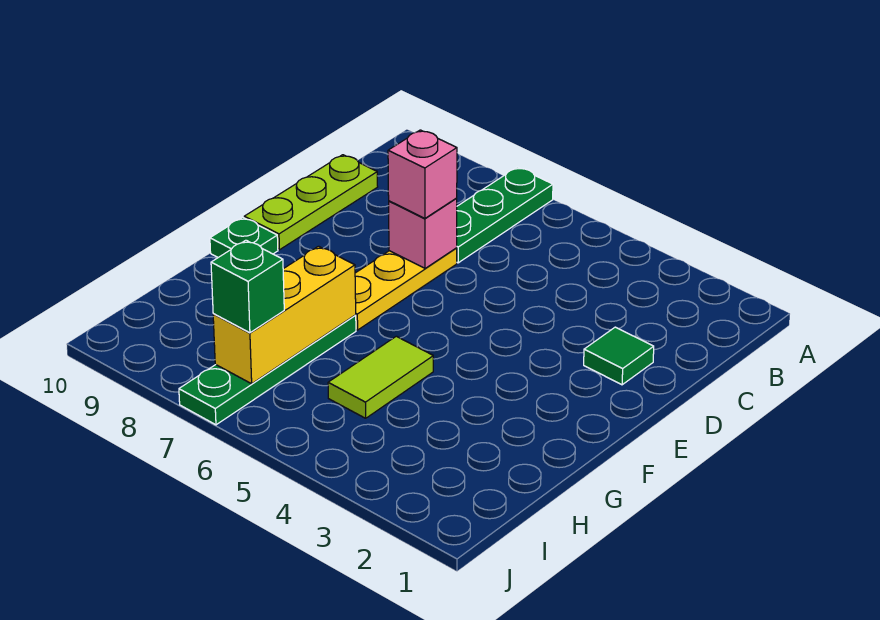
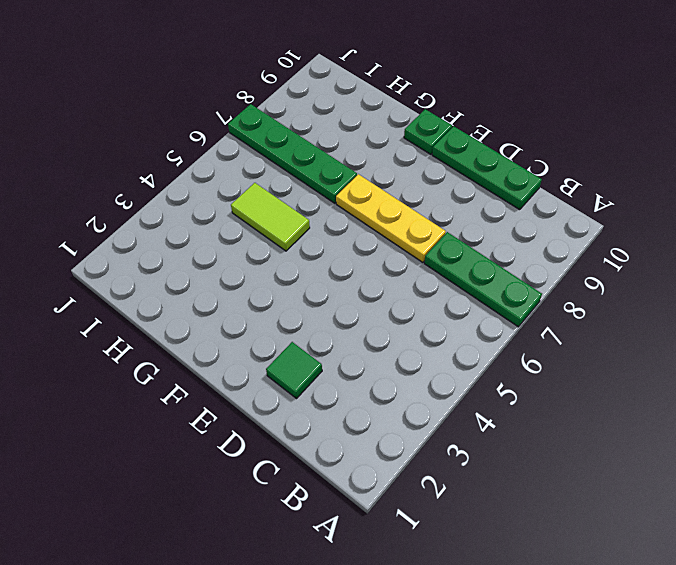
green plate C10:E10 level 1 -> lime plate C10:E10 level 1
none -> pink brick D7 level 2
none -> yellow brick G7:I7 level 2

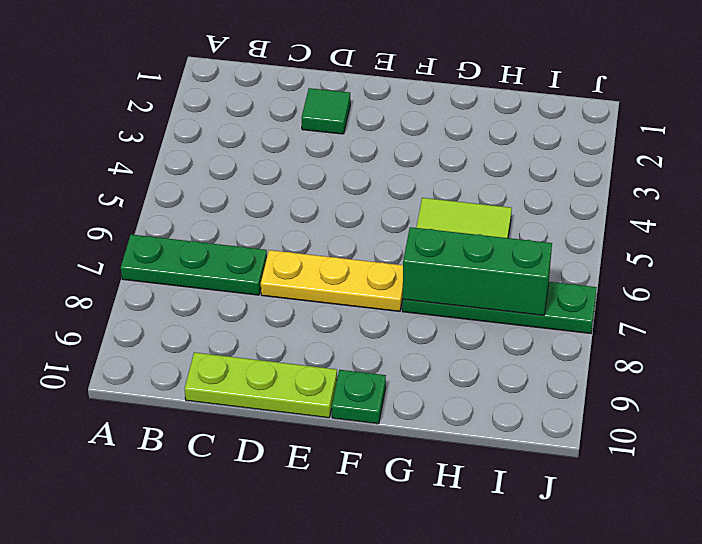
green brick G7:I7 level 2 -> yellow brick G7:I7 level 2
none -> pink brick D7 level 2
none -> pink brick D7 level 3

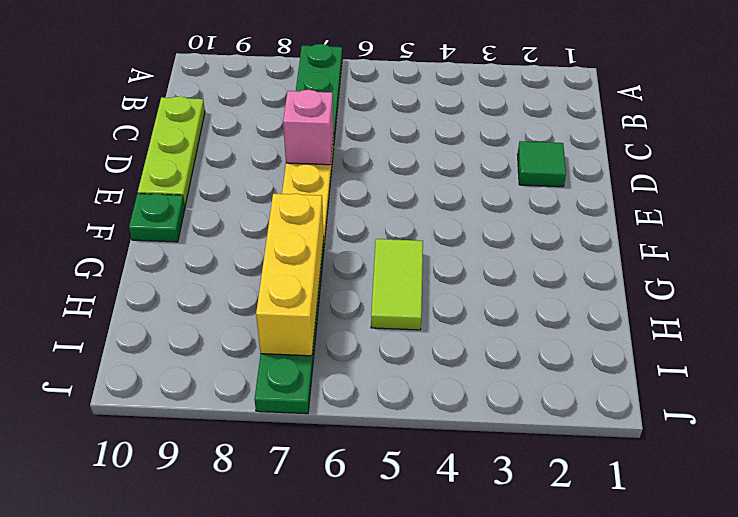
none -> pink brick D7 level 3
none -> green brick I7 level 3

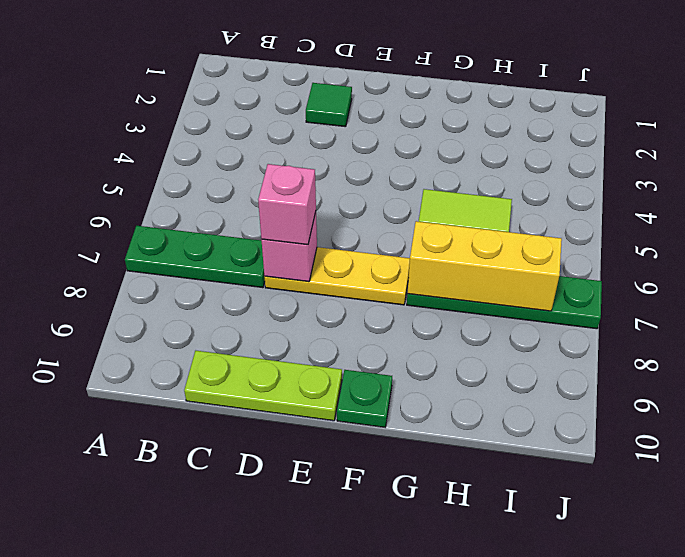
none -> green brick I7 level 3

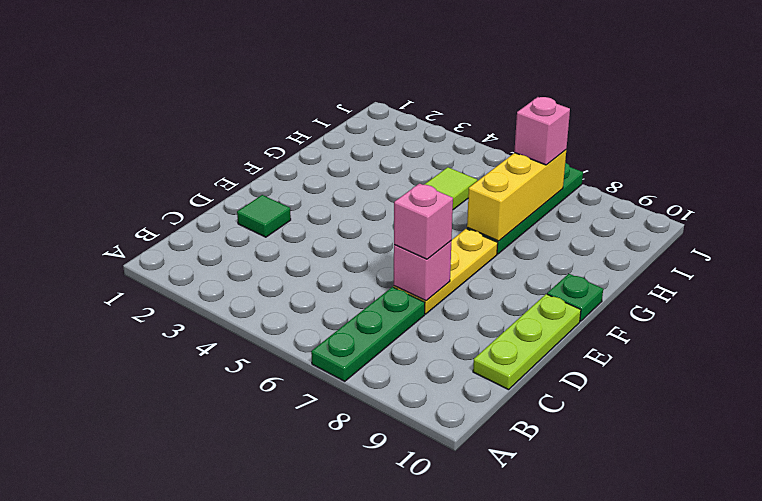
pink brick I7 level 3 -> green brick I7 level 3

